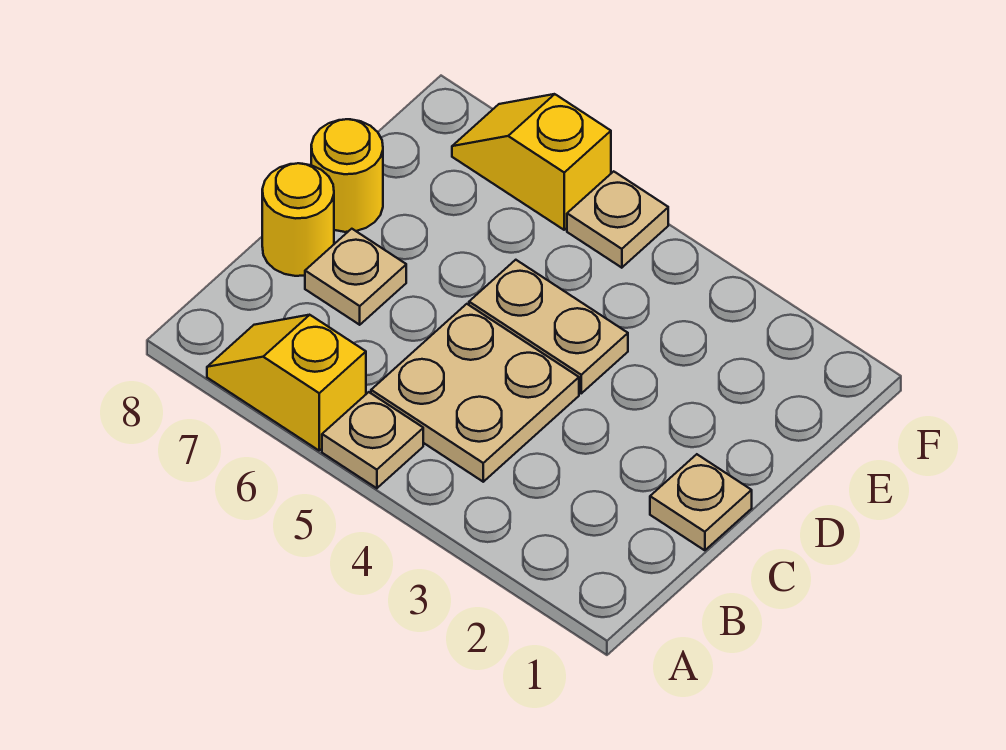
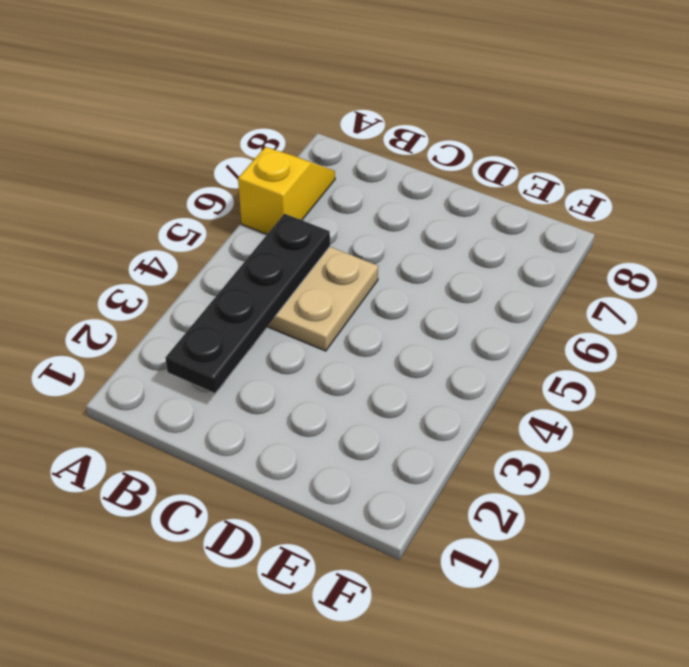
black plate B2:B5 level 2 -> none
none -> tan plate A5 level 1
none -> tan plate C1 level 1

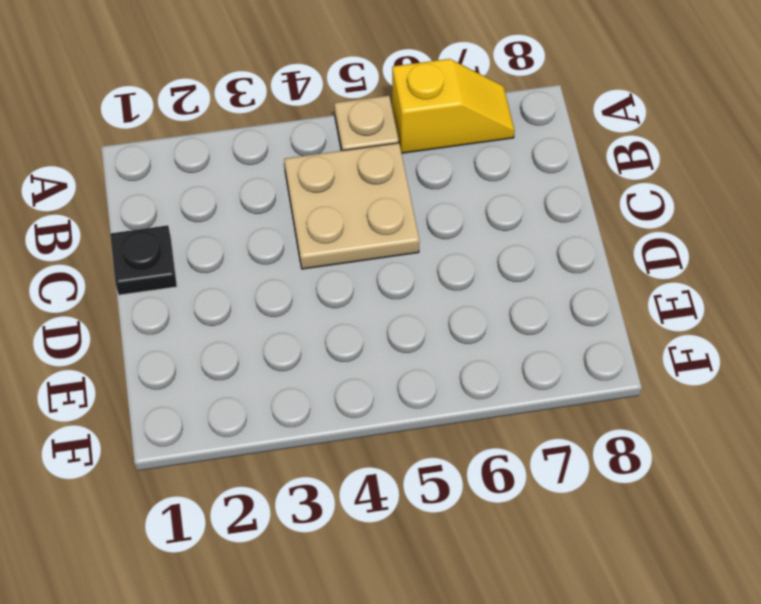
black plate C1 level 1 -> tan plate C1 level 1
none -> tan plate C7 level 1
none -> yellow round brick C8 level 1

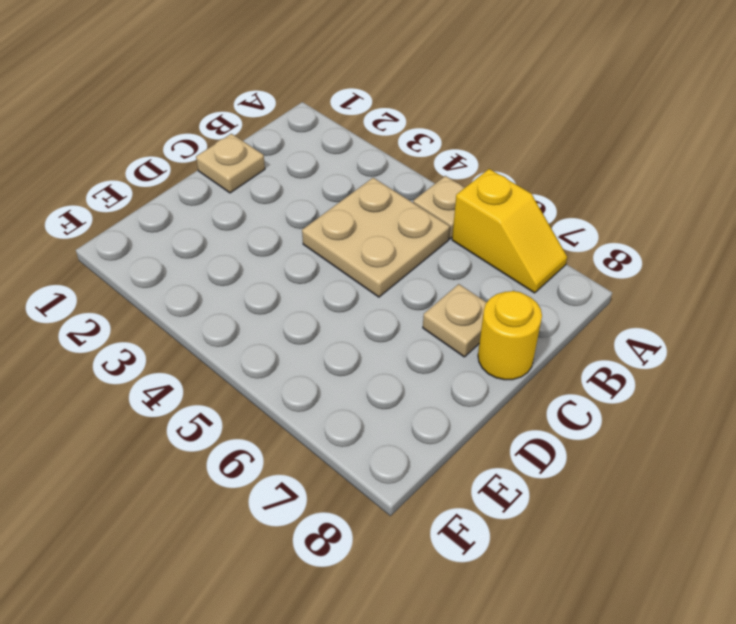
none -> tan plate D4:D5 level 1
none -> yellow round brick D8 level 1

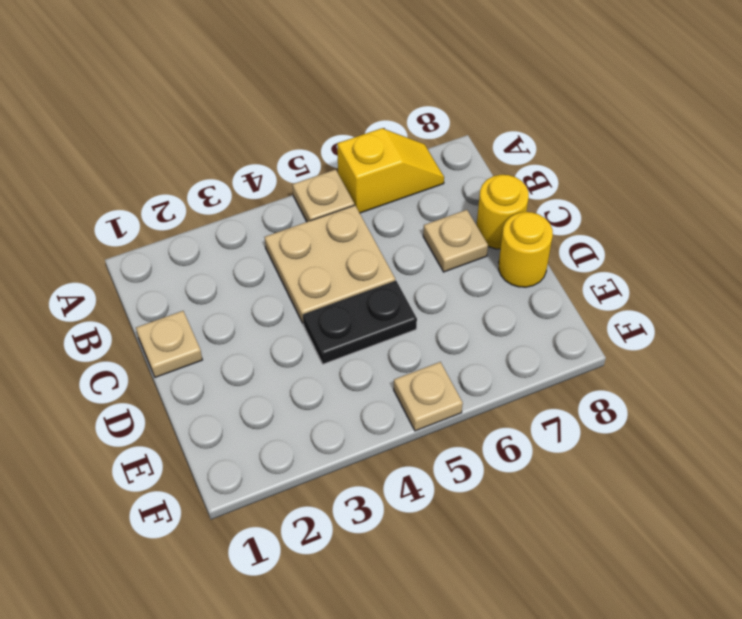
black plate D4:D5 level 1 -> tan plate D4:D5 level 1
none -> yellow slope F6:F7 level 1 top 6

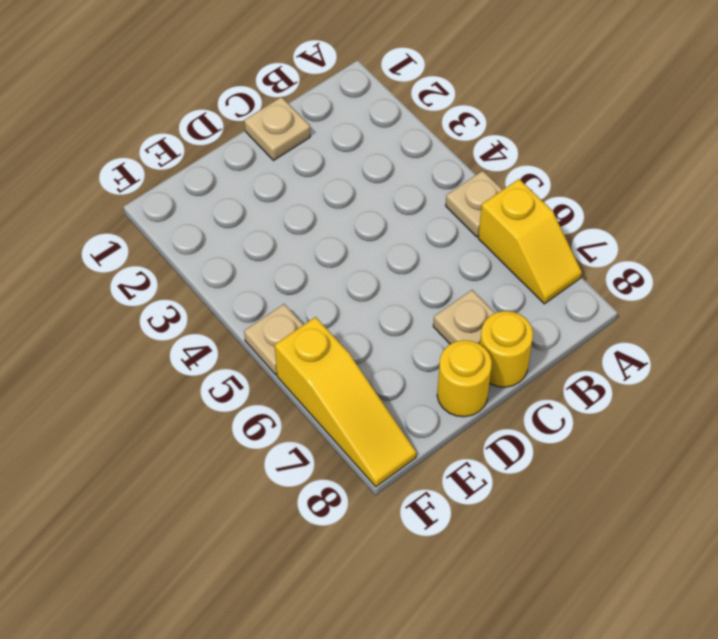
yellow slope F6:F8 level 1 top 6 -> yellow slope F6:F7 level 1 top 6
none -> tan plate B4:C5 level 1
none -> tan plate D4:D5 level 1

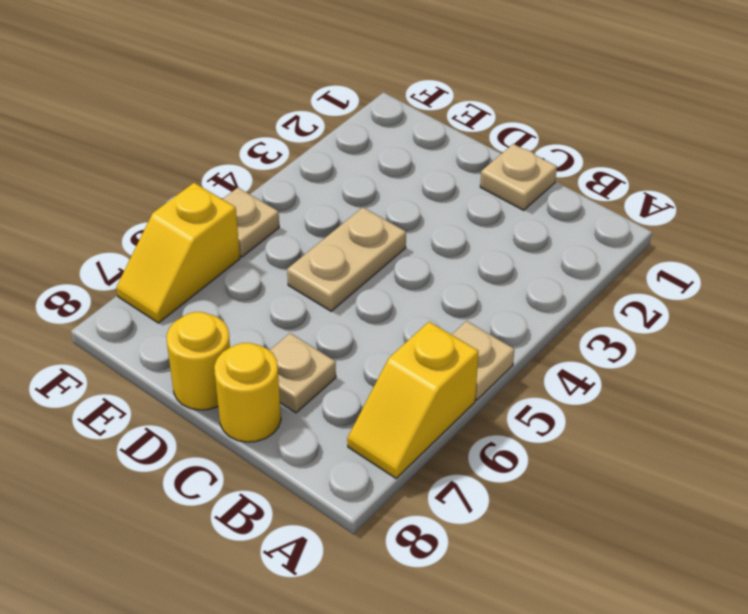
none -> tan plate B4:C5 level 1

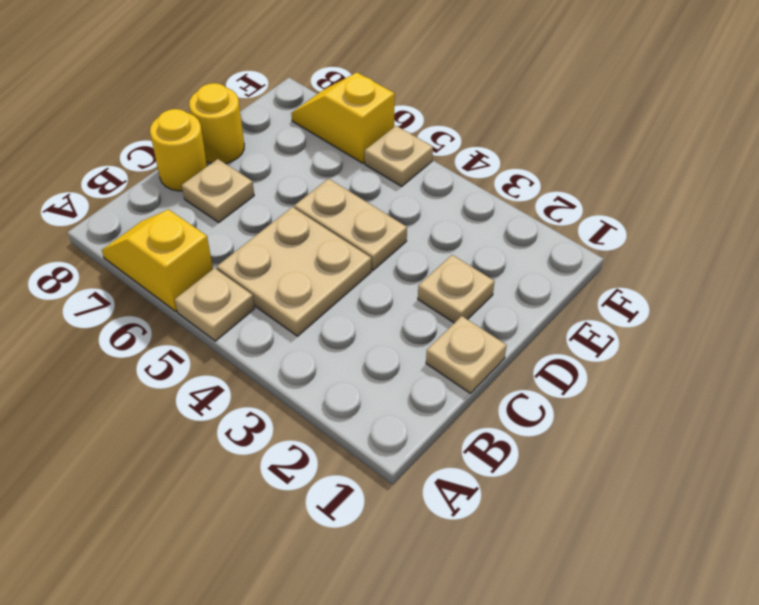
tan plate D2 level 1 -> none

